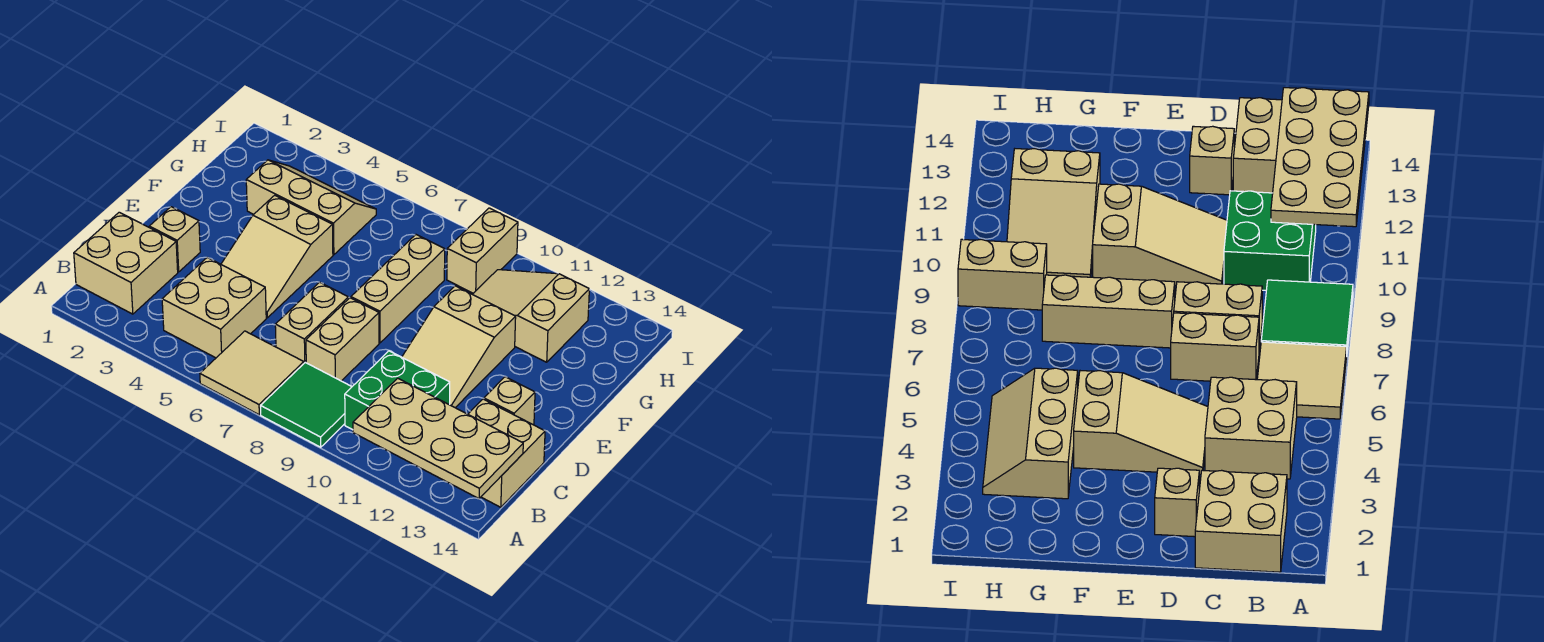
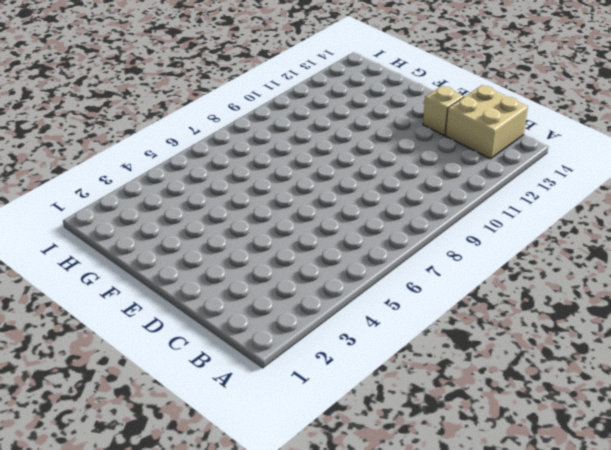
none -> tan tile A6:B7 level 1
none -> green tile A8:B9 level 1
none -> tan brick B1:C2 level 1

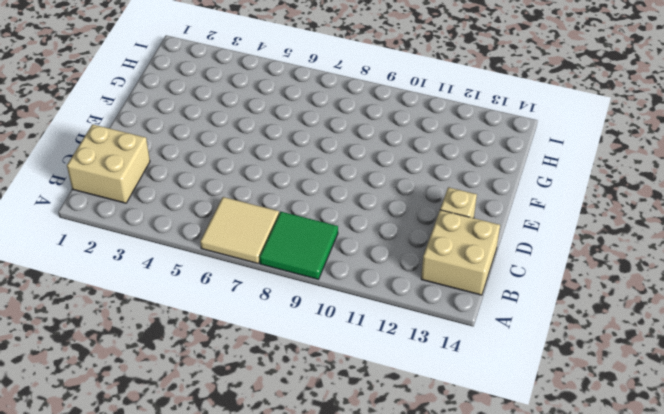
none -> tan brick B4:C5 level 1
none -> green brick B10:C11 level 1
none -> tan brick C7:D7 level 1

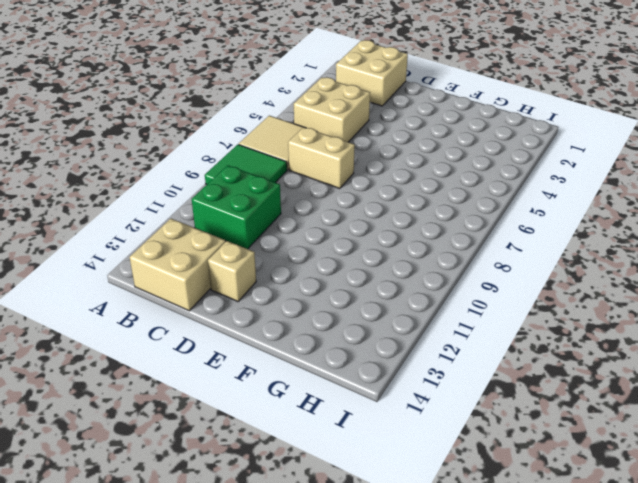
none -> tan brick C8:D8 level 1
none -> tan brick D2 level 1
none -> tan slope D4:F5 level 1 top F

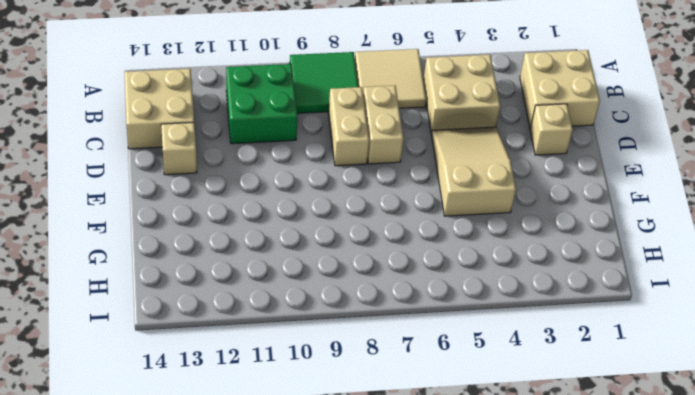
none -> tan slope D10:F11 level 1 top F
none -> tan brick E8:G8 level 1
none -> tan slope G3:H5 level 1 top G

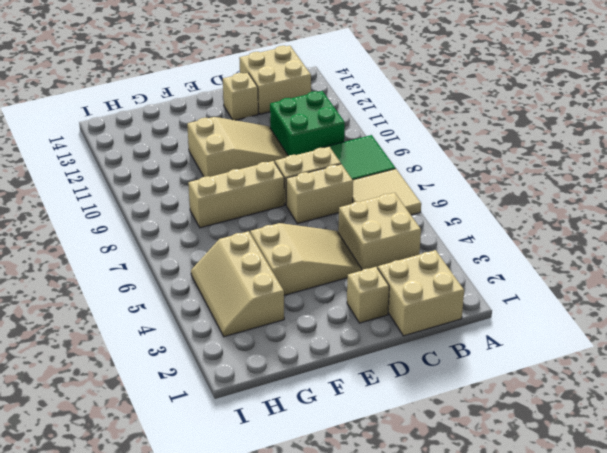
none -> tan slope G10:H12 level 1 top 12
none -> tan brick H9:I9 level 1
none -> tan plate A11:B14 level 2

